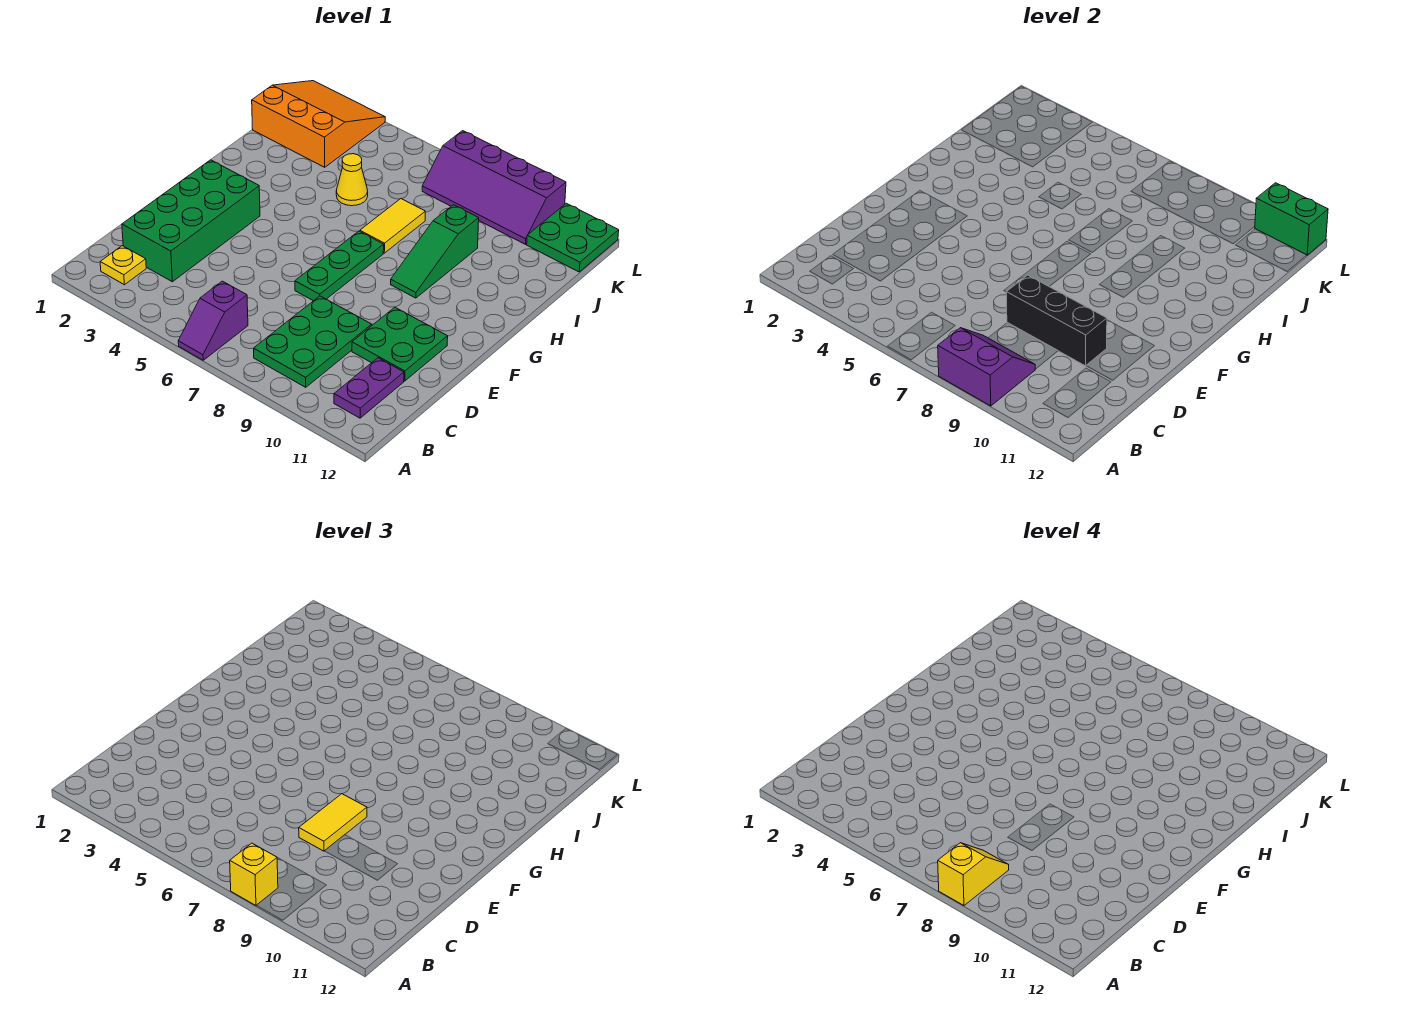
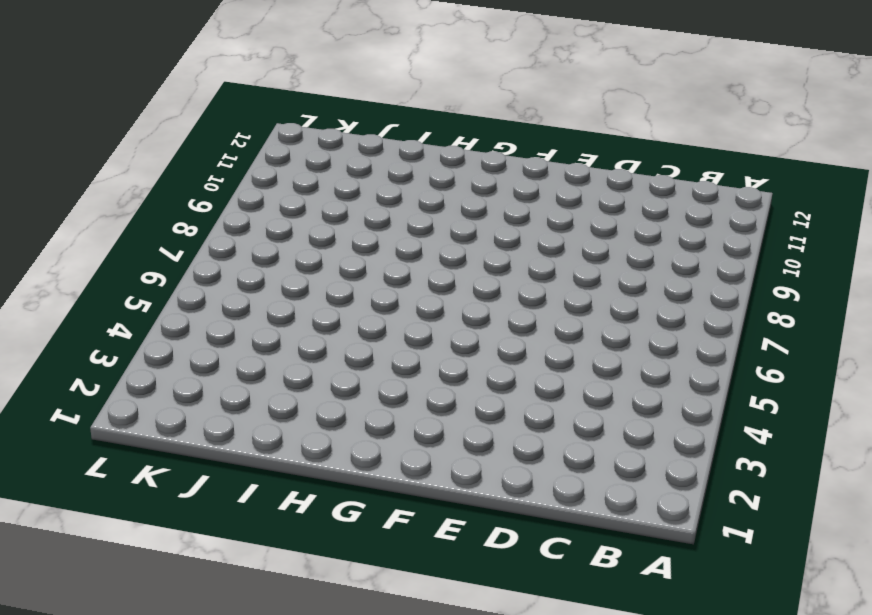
none -> purple slope A6:B6 level 1 top B
none -> yellow plate B2 level 1
none -> green plate B8:D9 level 1

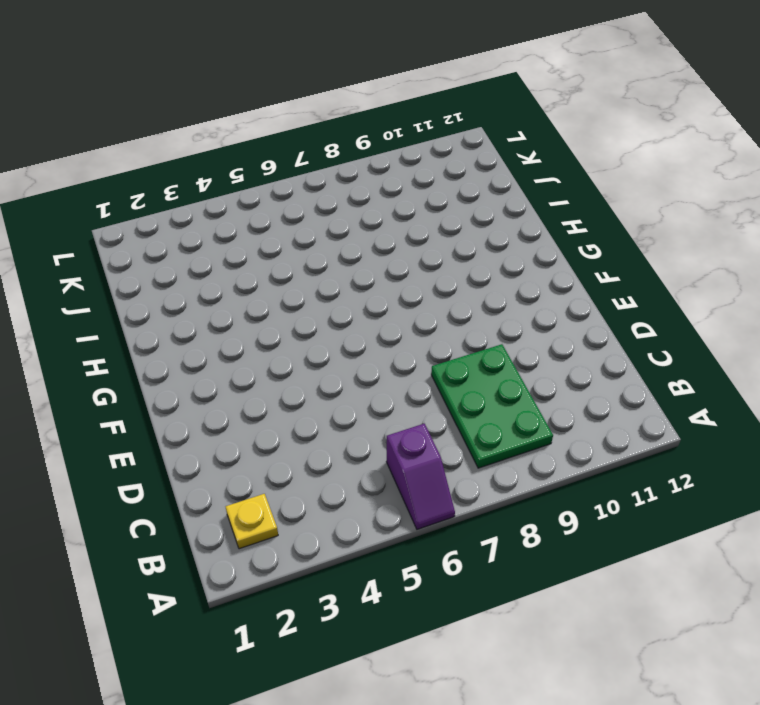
none -> purple plate B11:C11 level 1
none -> green brick C2:F3 level 1
none -> green plate D10:E11 level 1

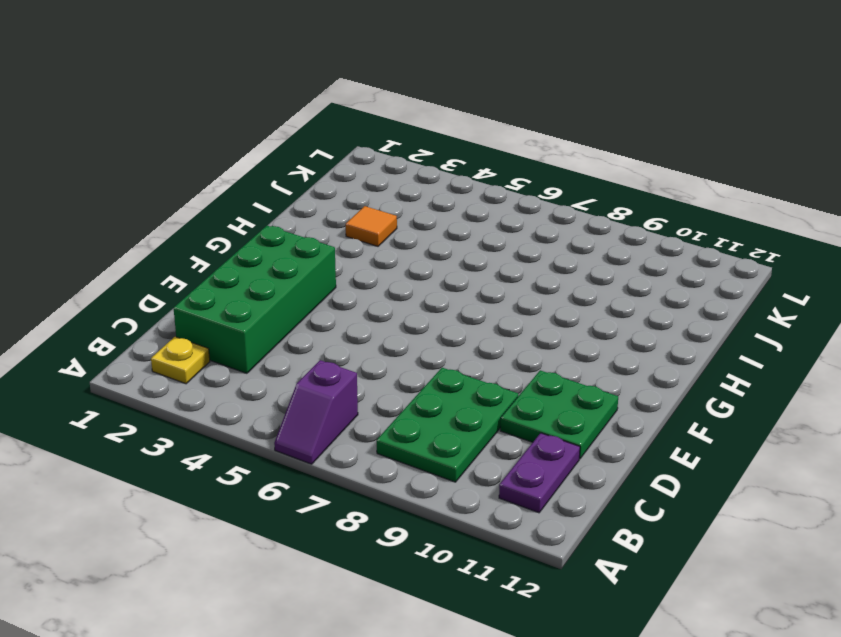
orange tile I3 level 1 -> none
none -> green plate E7:G7 level 1
none -> green slope G9:I9 level 1 top I
none -> yellow tile H7:I7 level 1

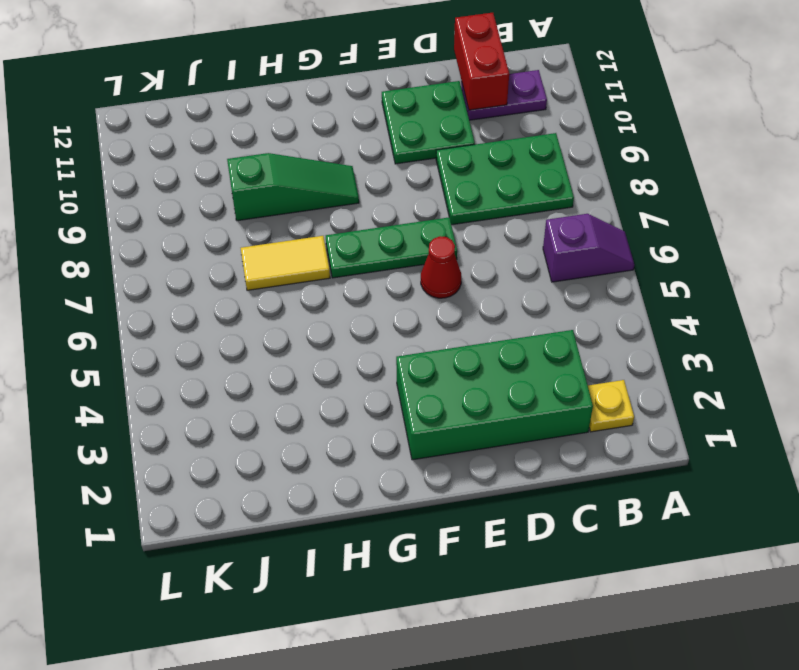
red brick C11:C12 level 2 -> none
red cone E6 level 1 -> none
none -> yellow cone I5 level 1
none -> orange slope J1:L3 level 1 top J
none -> purple slope K7:L10 level 1 top L

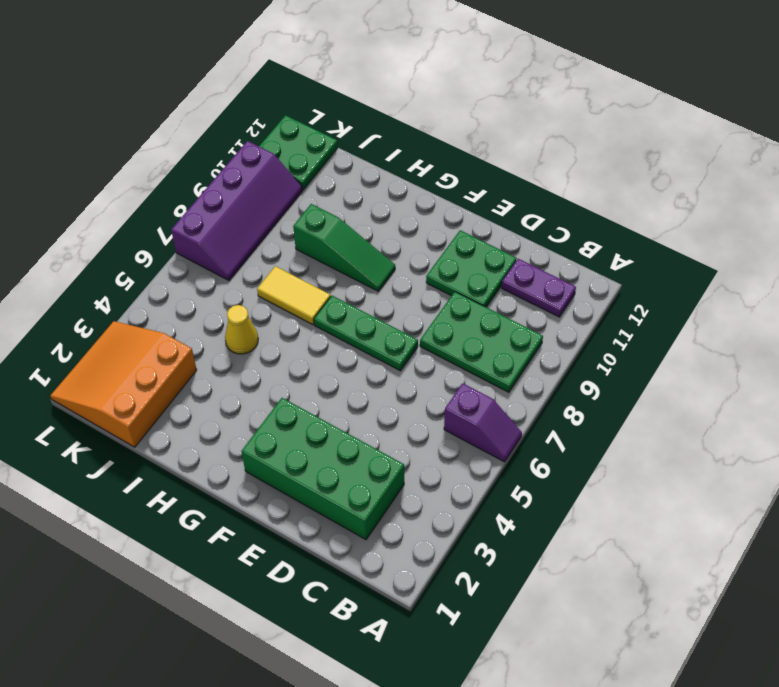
none -> yellow plate B2 level 1
none -> purple slope A8:B9 level 2 top A
none -> black brick D8:D10 level 2

